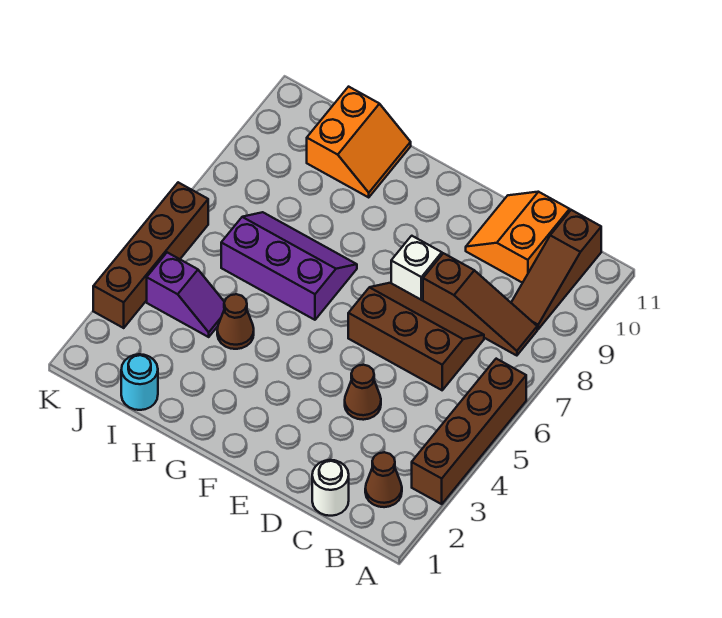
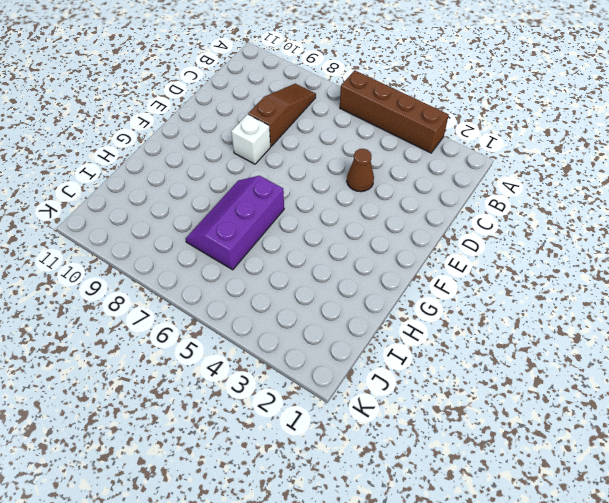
none -> brown cone B2 level 1
none -> brown slope B9:B11 level 1 top 11
none -> white round brick C1 level 1

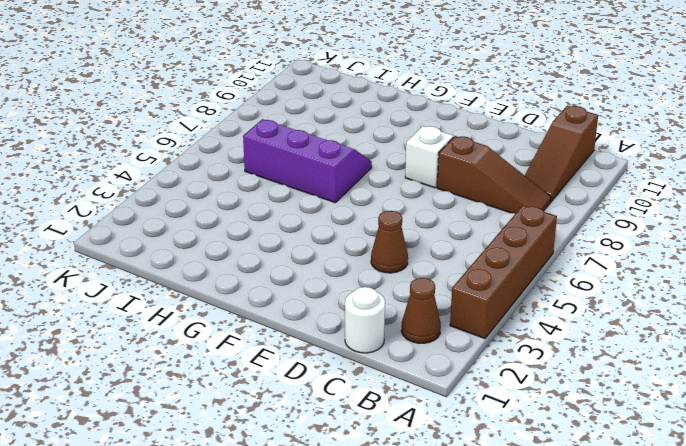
none -> brown slope C6:E7 level 1 top 6
none -> orange slope C10:D11 level 1 top C
none -> brown cone H4 level 1

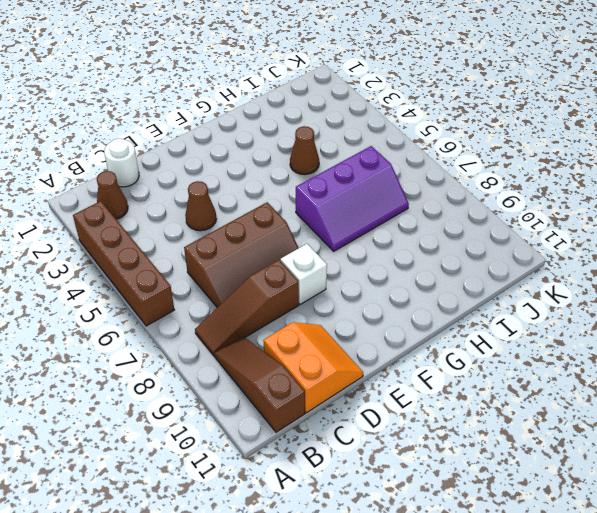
none -> orange slope H10:I11 level 1 top I
none -> cyan round brick I1 level 1
none -> purple slope I4:J4 level 1 top J

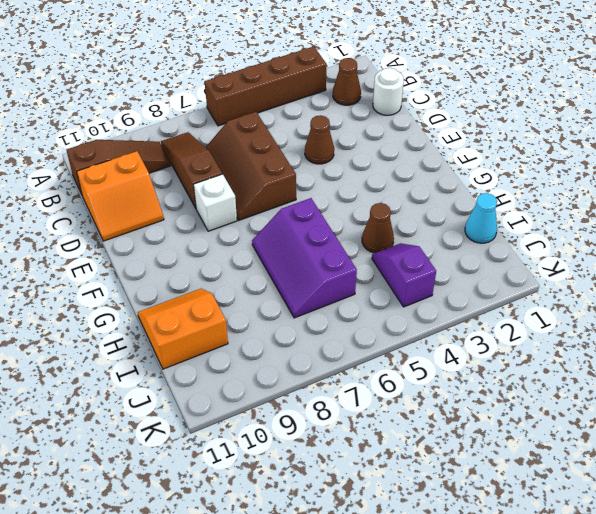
cyan cone I1 level 1 -> cyan round brick I1 level 1
none -> brown brick K3:K6 level 1

